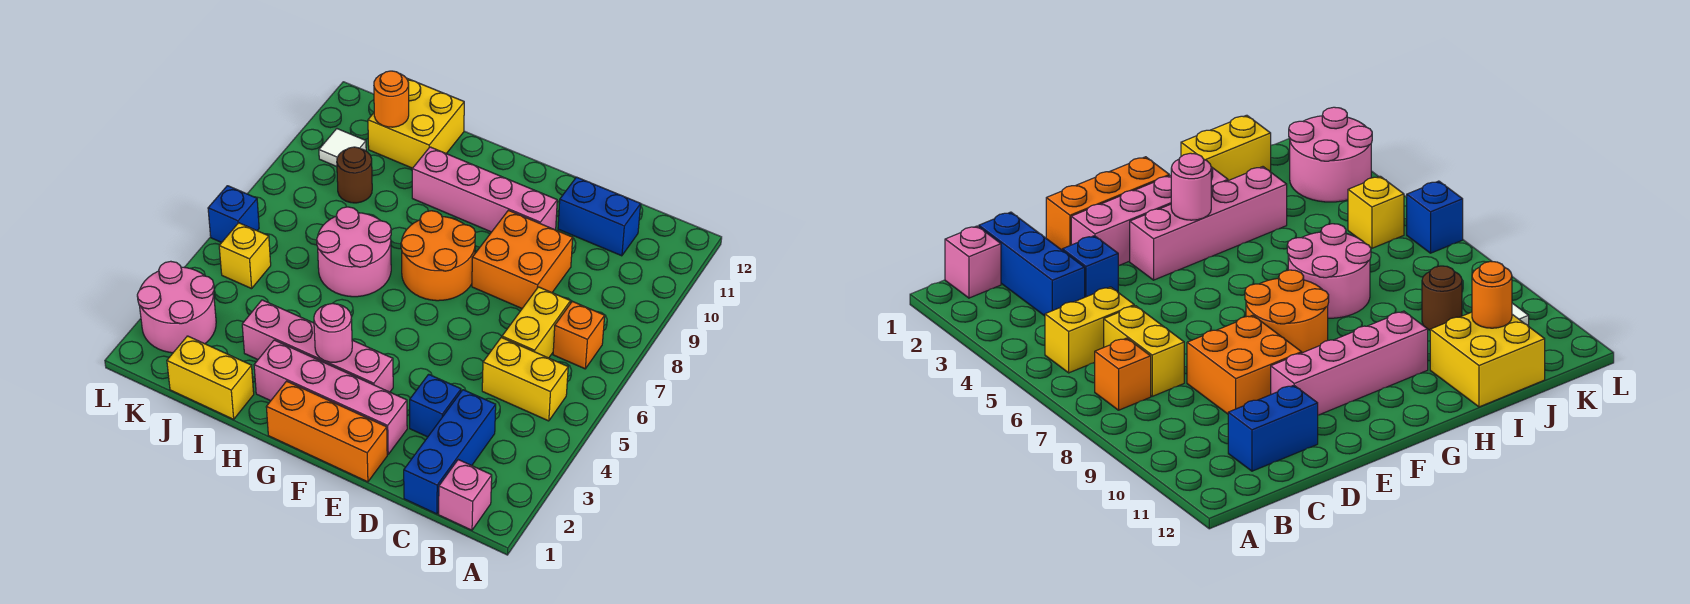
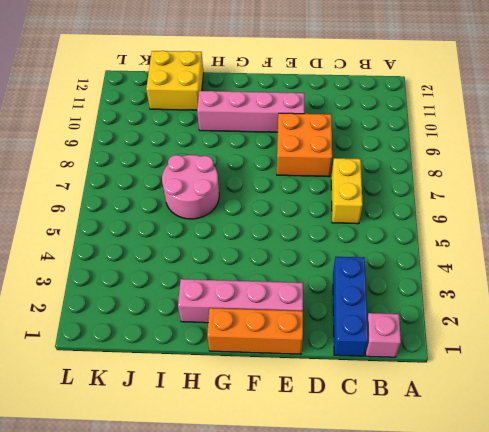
none -> yellow brick B5:C5 level 1
none -> orange brick B7 level 1
none -> blue brick C11:D11 level 1

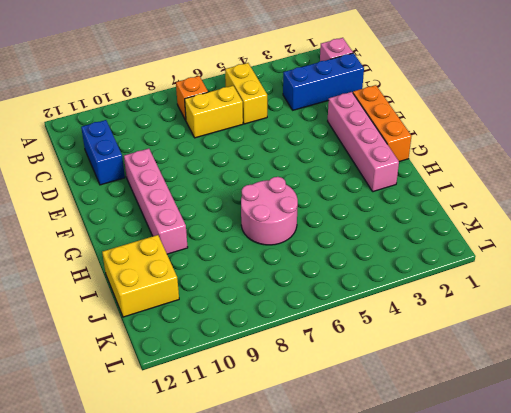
none -> blue brick D3 level 1
none -> orange brick D8:E9 level 1
none -> pink brick F3:I3 level 1

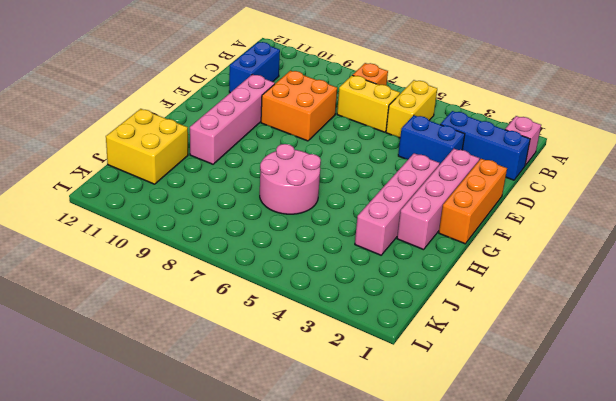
blue brick D3:D4 level 1 -> blue brick D3 level 1
none -> orange round brick F7:G8 level 1
none -> yellow brick I1:J1 level 1
none -> brown round brick J9 level 1

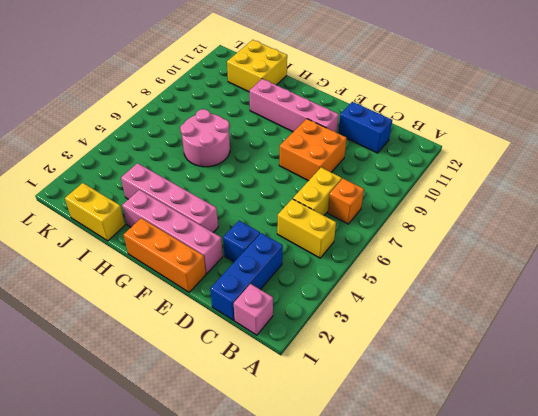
none -> orange round brick F7:G8 level 1
none -> brown round brick J9 level 1
none -> pink round brick K2:L3 level 1

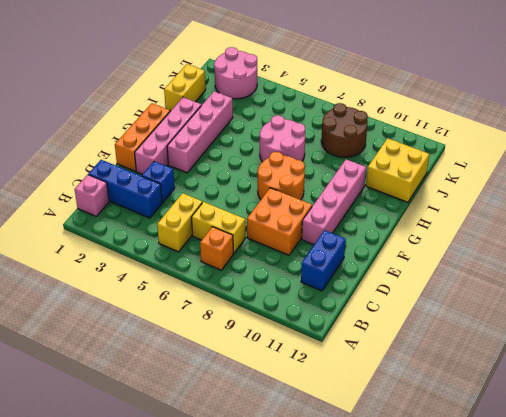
brown round brick J8:K9 level 1 -> brown round brick J9 level 1
none -> yellow brick K5 level 1
none -> white tile K10 level 1
none -> blue brick L6 level 1

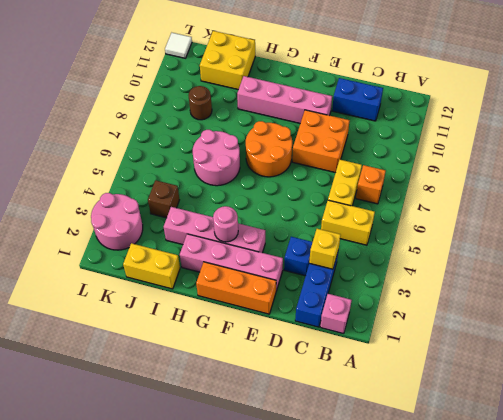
yellow brick C3 level 2 -> yellow brick K5 level 1
brown brick J4 level 1 -> none
white tile L12 level 1 -> white tile K10 level 1
none -> blue brick L6 level 1
none -> orange round brick J11 level 2

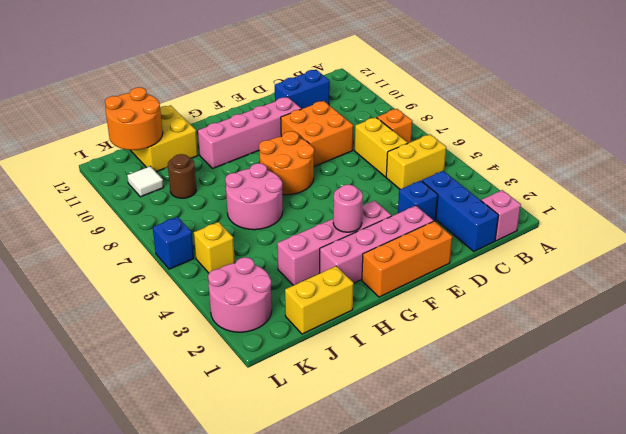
orange round brick J11:K12 level 2 -> orange round brick J11 level 2

